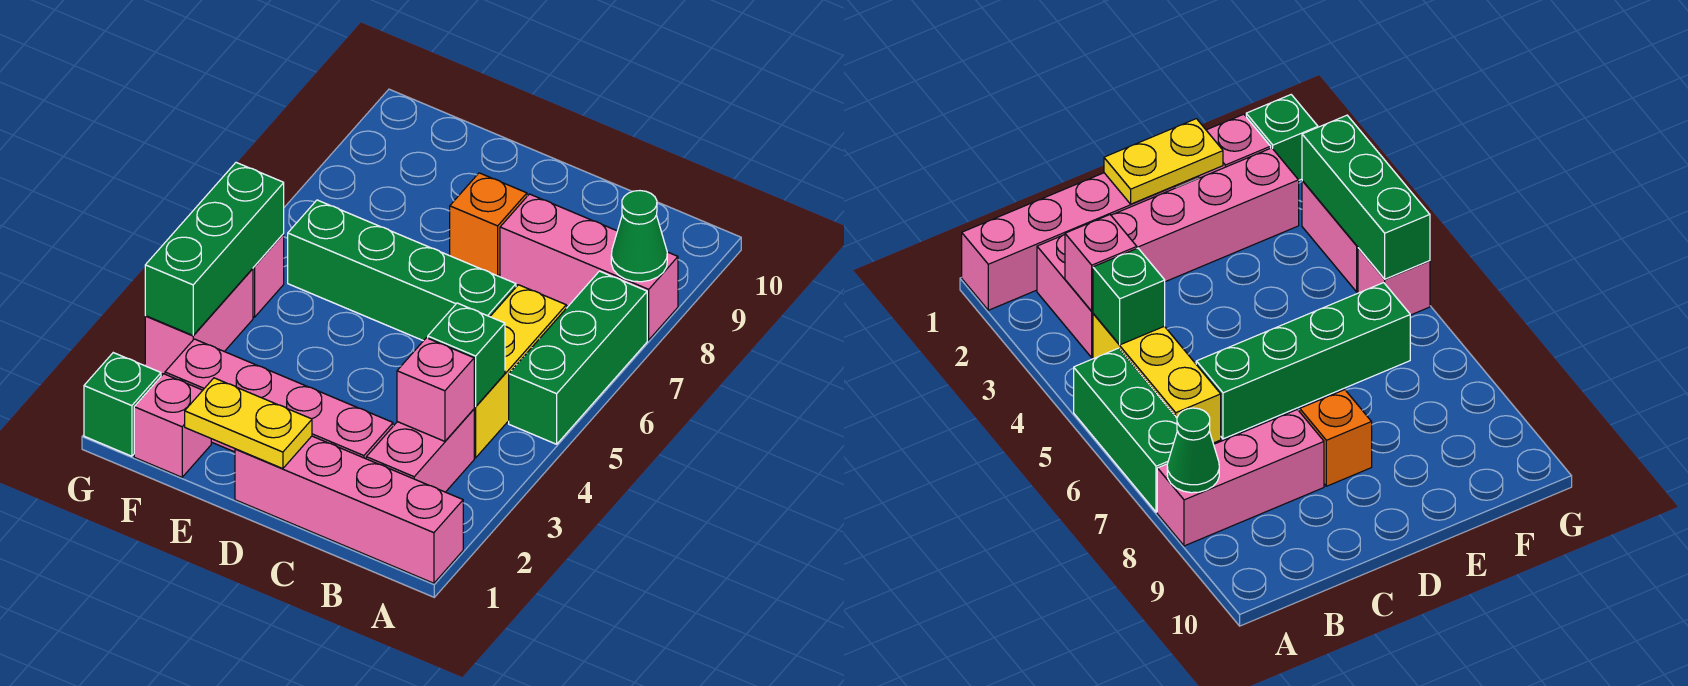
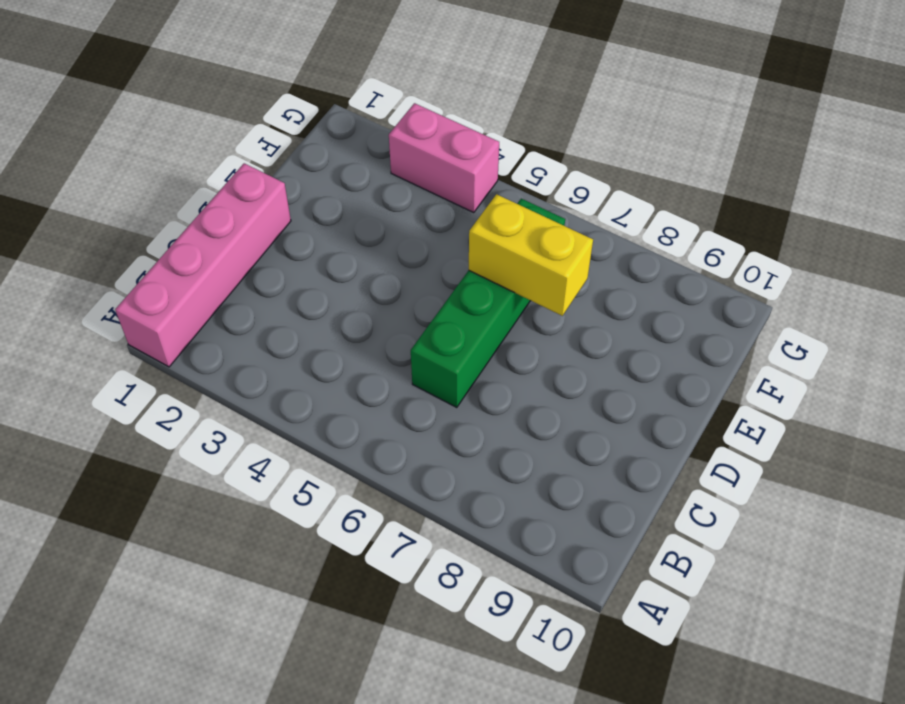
yellow brick E6:E7 level 2 -> none
none -> green brick A5:A7 level 1
none -> pink brick A8:C8 level 1
none -> pink brick B2:B3 level 1

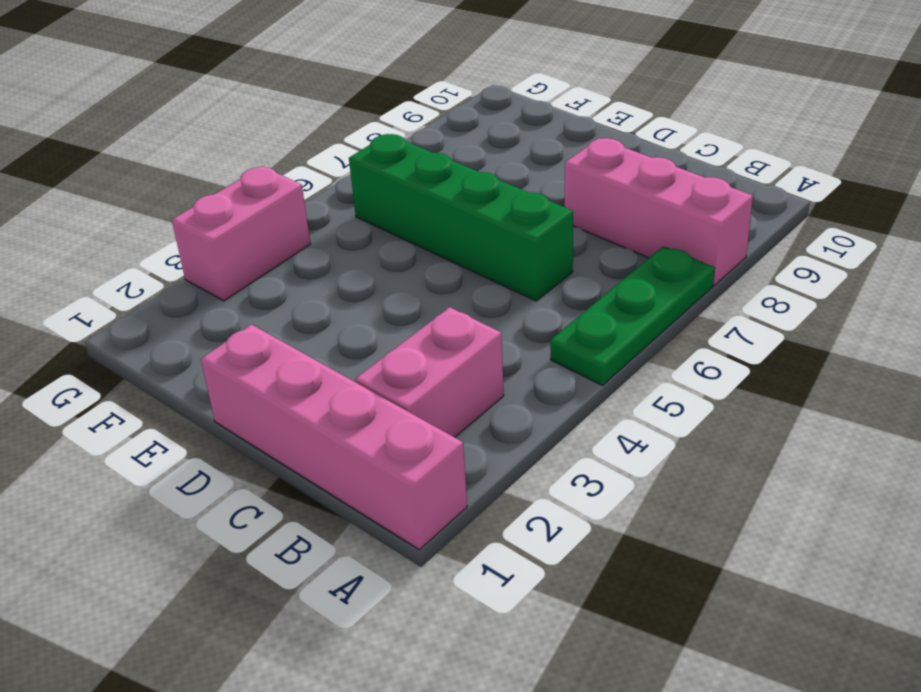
green plate A5:A7 level 1 -> green brick A5:A7 level 1
none -> yellow brick B4:B6 level 1
none -> pink brick C2:F2 level 1
none -> orange brick D8 level 1

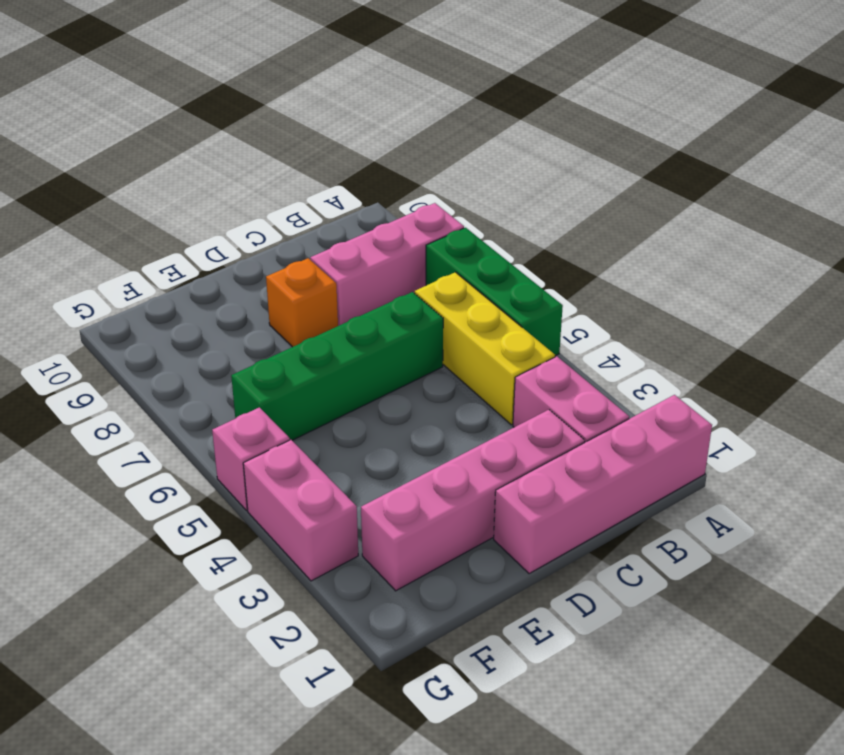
none -> pink brick F1 level 1
none -> green brick G1 level 1
none -> green cone A8 level 2

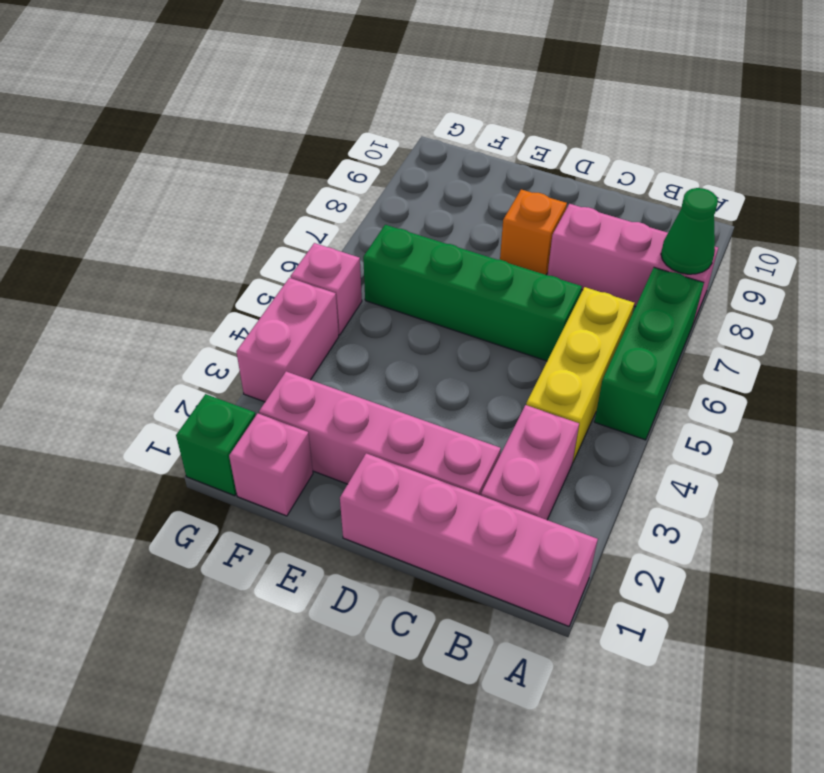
none -> pink brick B3 level 2
none -> green brick B4 level 2
none -> yellow plate D1:E1 level 2

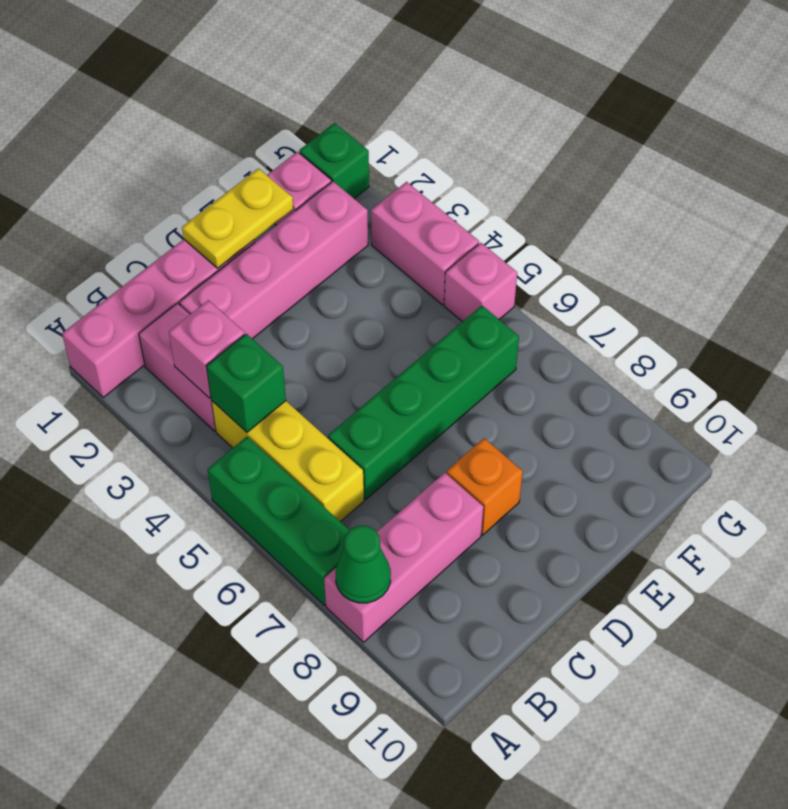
none -> green brick G3:G5 level 2

